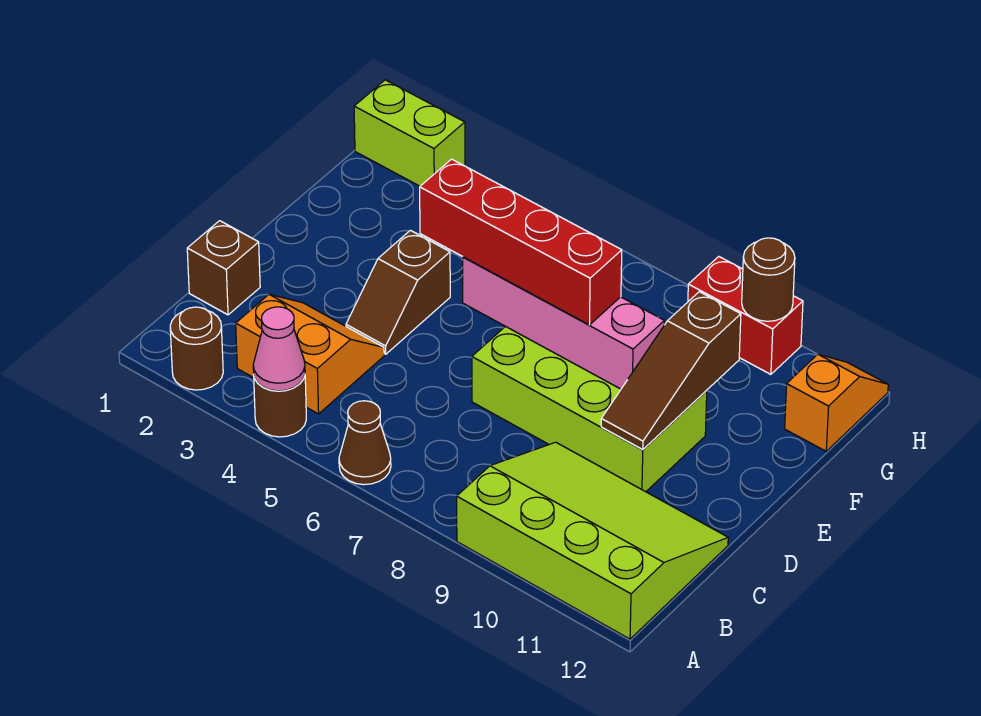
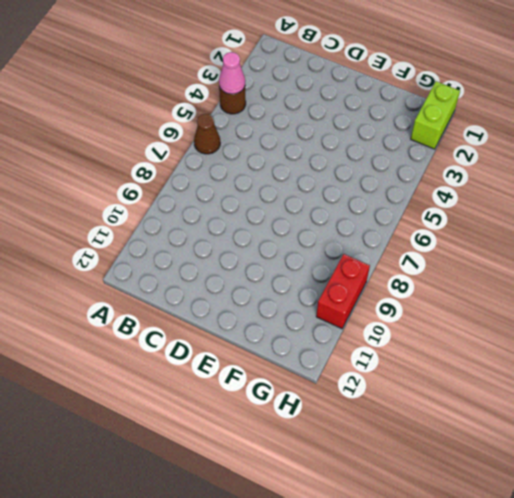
none -> brown round brick A2 level 1
none -> lime slope A9:C12 level 1 top A
none -> orange slope B3:C4 level 1 top B

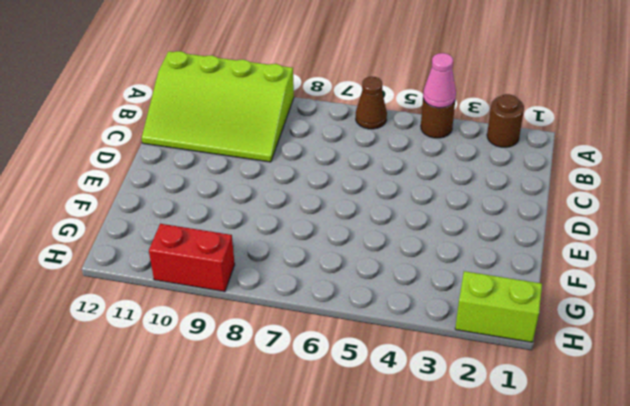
none -> orange slope B3:C4 level 1 top B
none -> brown brick C1 level 1
none -> brown slope D4:E4 level 1 top E

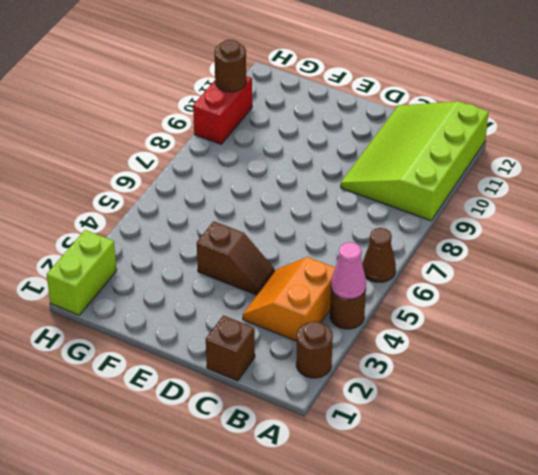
none -> lime brick D7:E10 level 1
none -> orange slope G12:H12 level 1 top G
none -> brown slope D10:F10 level 2 top F

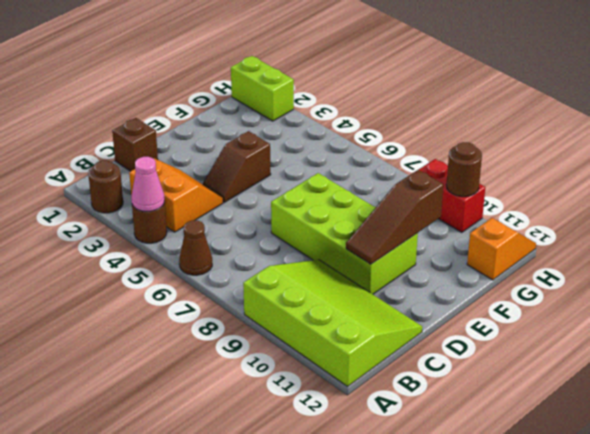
none -> pink brick E6:E9 level 2
none -> red brick E5:E8 level 3

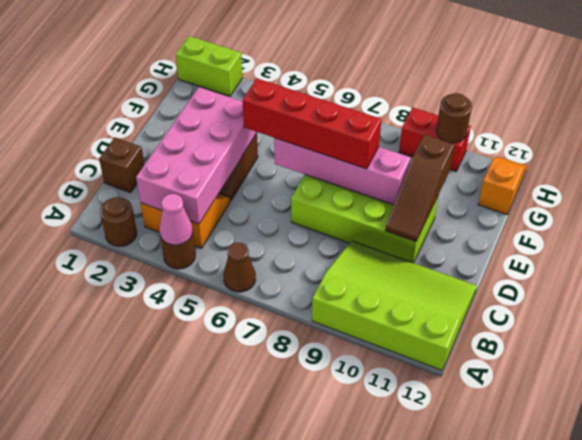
pink brick B3:E4 level 2 -> none

